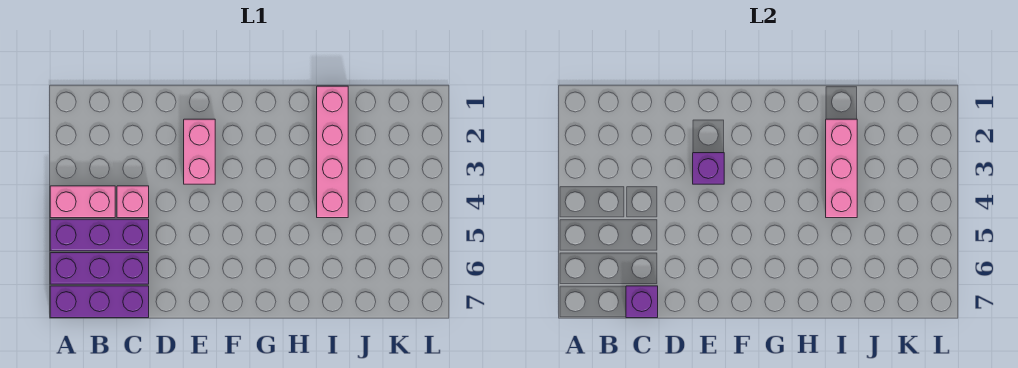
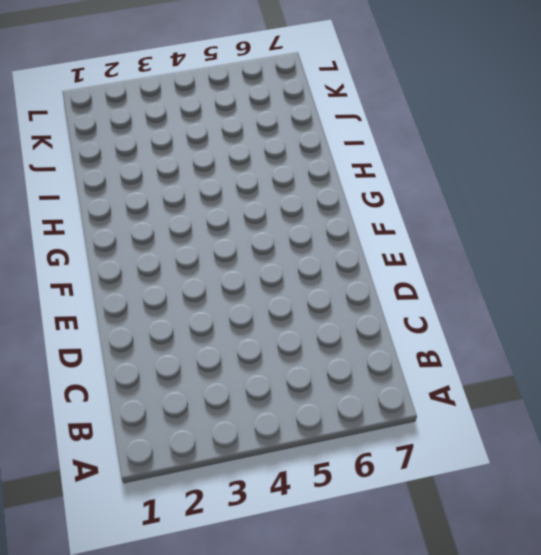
none -> pink brick A4:B4 level 1
none -> purple brick A5:C5 level 1

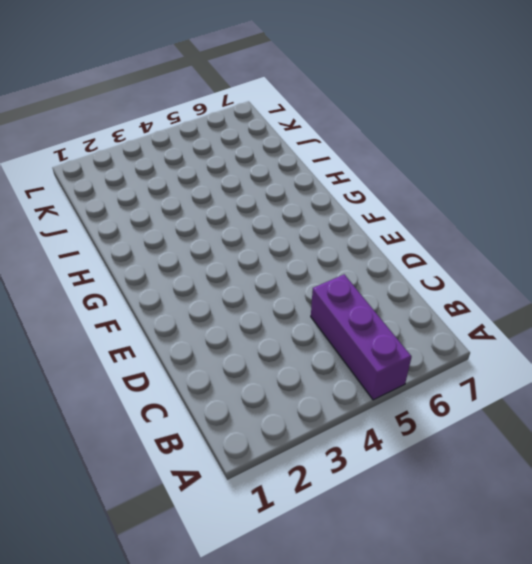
none -> pink brick A4:B4 level 1
none -> purple brick A6:C6 level 1

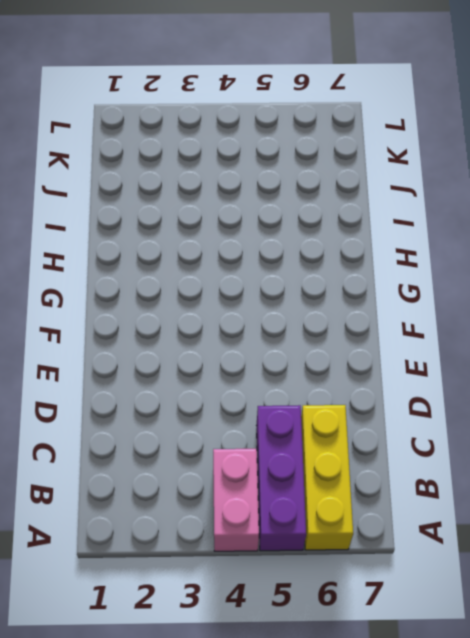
yellow brick A6:C6 level 1 -> purple brick A6:C6 level 1
none -> purple brick A7:C7 level 1
none -> pink brick C4 level 1

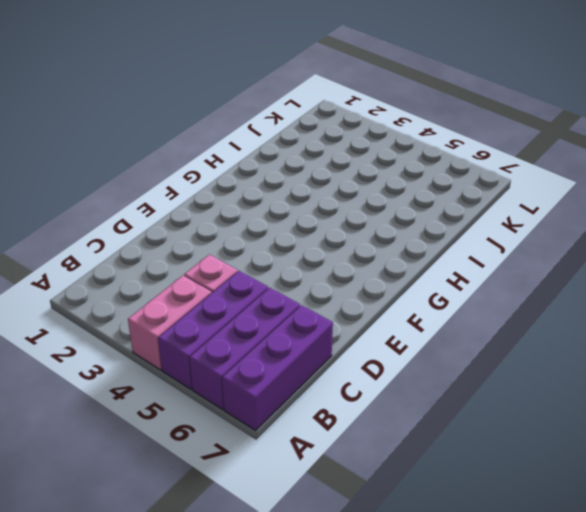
none -> pink brick E2:E3 level 1
none -> pink brick I1:I4 level 1

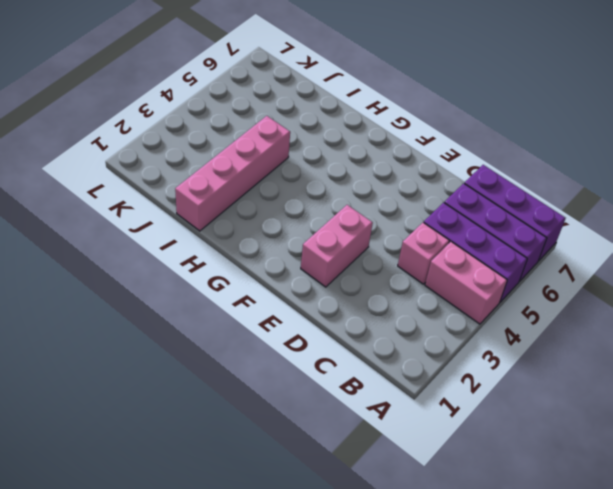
none -> purple brick C7 level 2
none -> purple brick E3 level 2

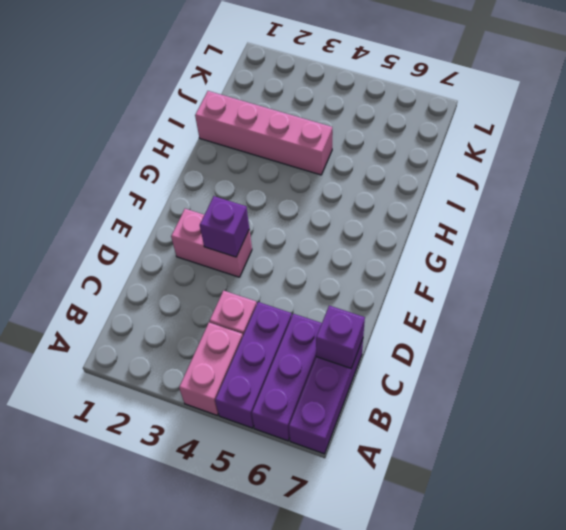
none -> pink brick I2:I4 level 2

